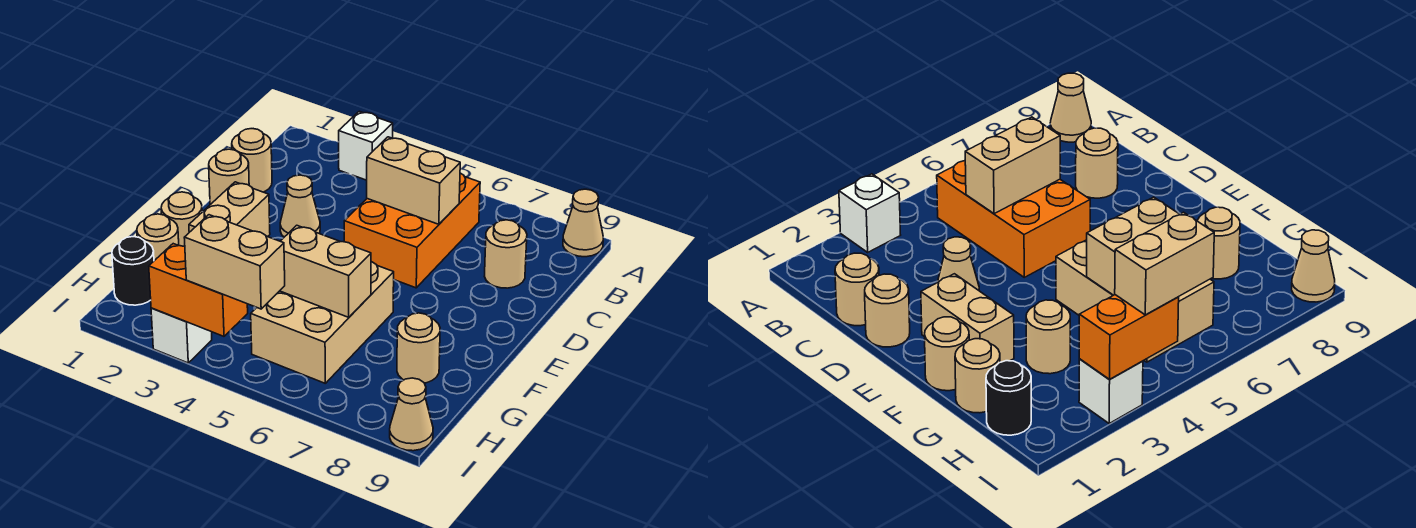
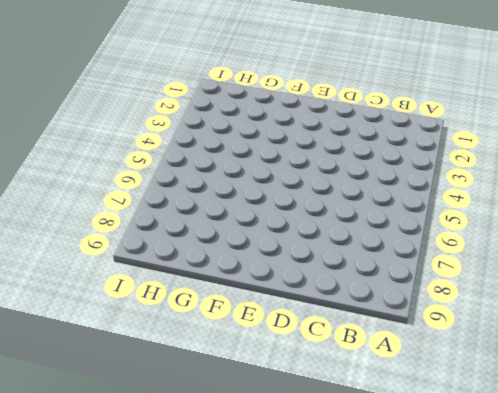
none -> white brick A3 level 1
none -> tan cone A9 level 1
none -> orange brick B5:D6 level 1

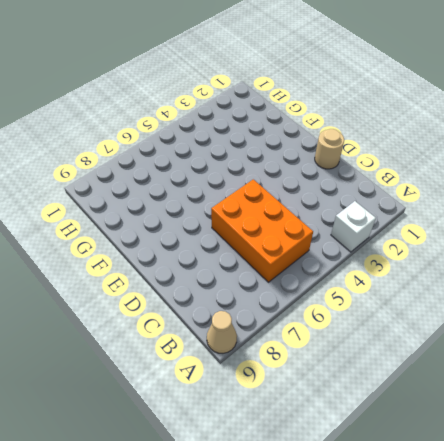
none -> tan round brick C1 level 1
none -> tan round brick C8 level 1
none -> tan cone D3 level 1

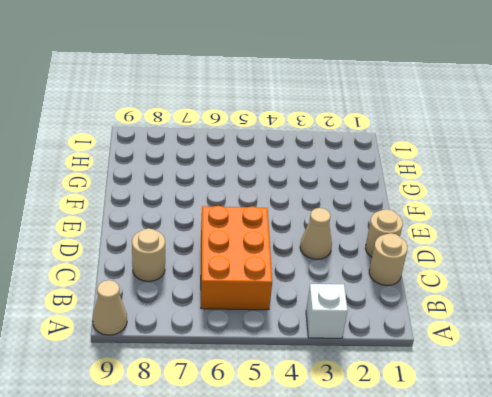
none -> tan brick E2:F2 level 1
none -> tan round brick F1 level 1
none -> tan brick F5:H6 level 1

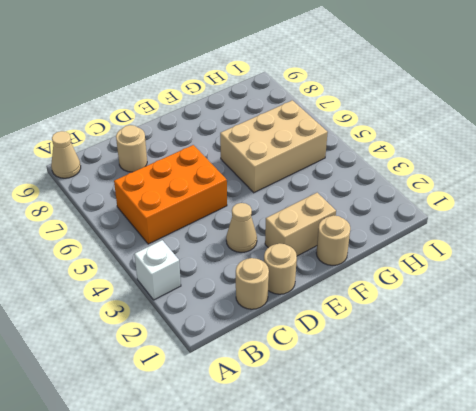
none -> tan round brick G1 level 1
none -> tan round brick G3 level 1
none -> tan round brick G8 level 1

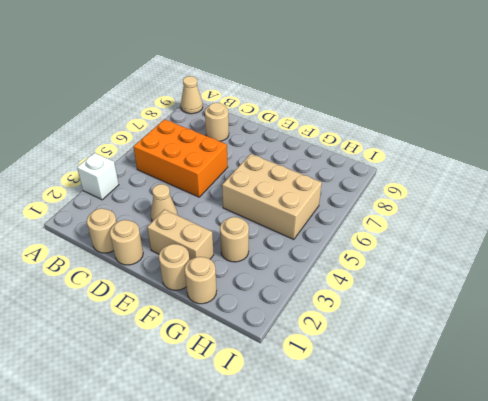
none -> tan round brick G8 level 1
none -> black round brick H1 level 1
none -> white brick I3 level 1

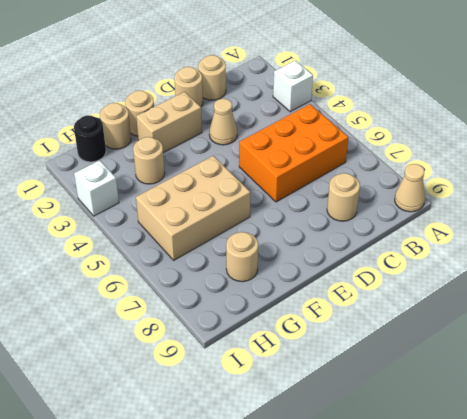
none -> tan cone I9 level 1
none -> tan brick C5:C6 level 2
none -> tan brick G5:G6 level 2

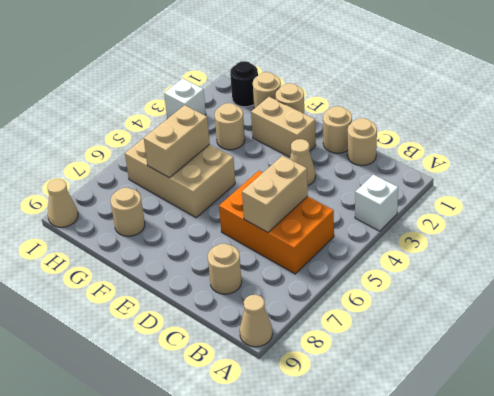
none -> orange brick I3:I4 level 2
none -> tan brick I4:I5 level 3

